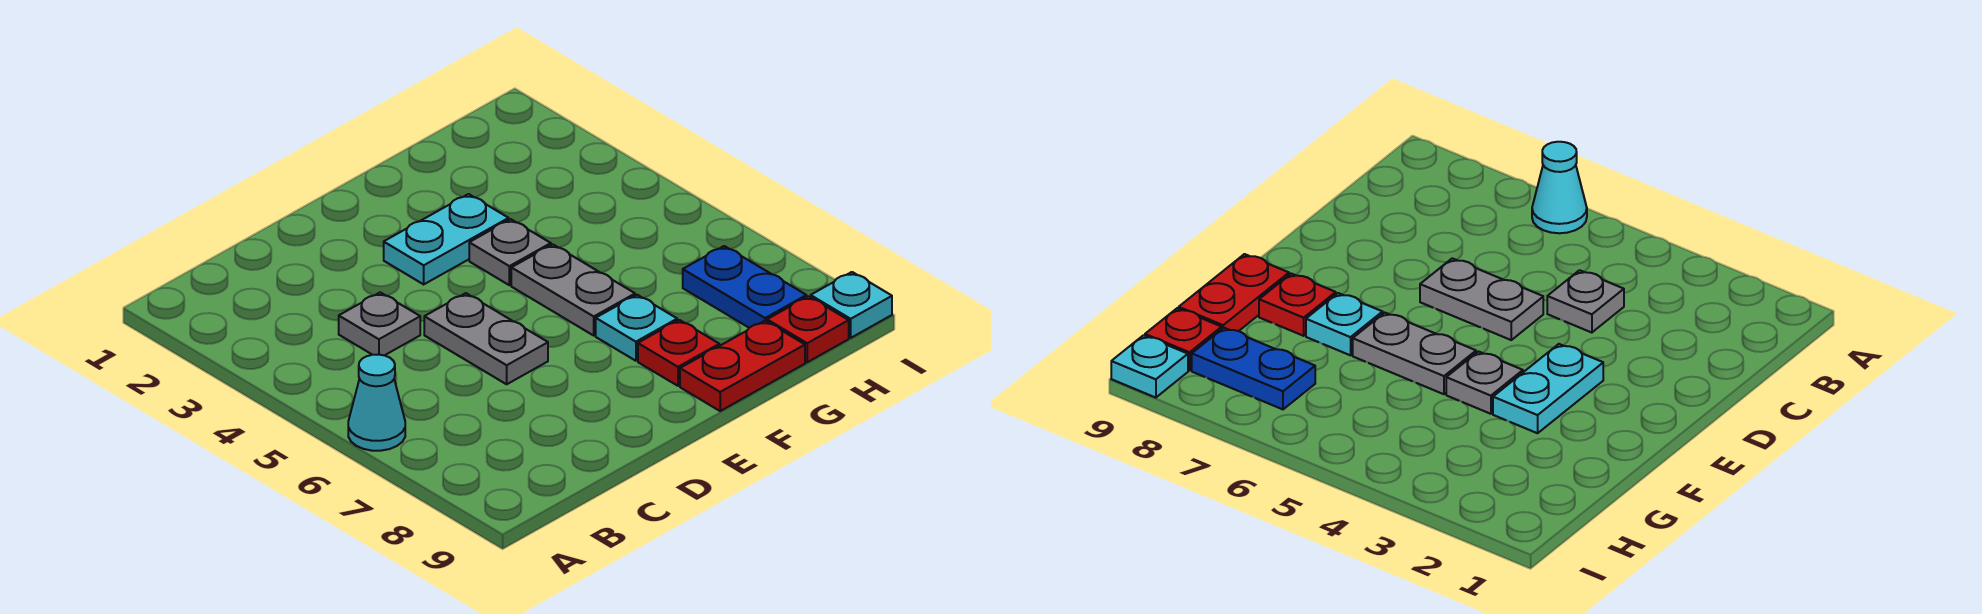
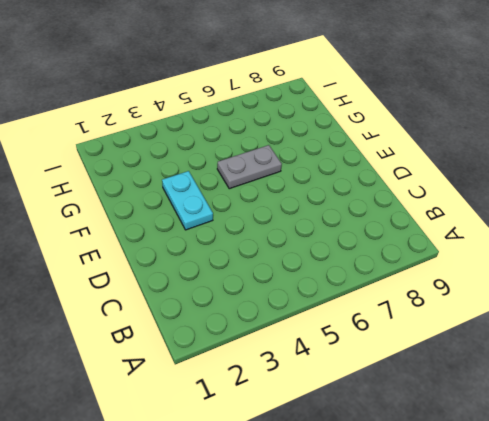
none -> cyan cone A6 level 1
none -> grey plate C4 level 1
none -> grey plate D5:D6 level 1

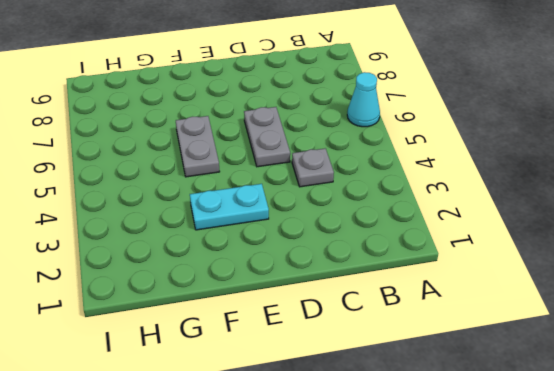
none -> grey plate F4 level 1
none -> cyan plate F7 level 1
none -> red plate F8 level 1

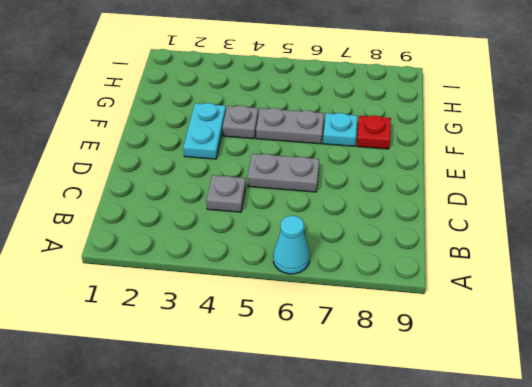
none -> red plate F9:G9 level 1
none -> blue plate H7:H8 level 1
none -> red plate H9 level 1

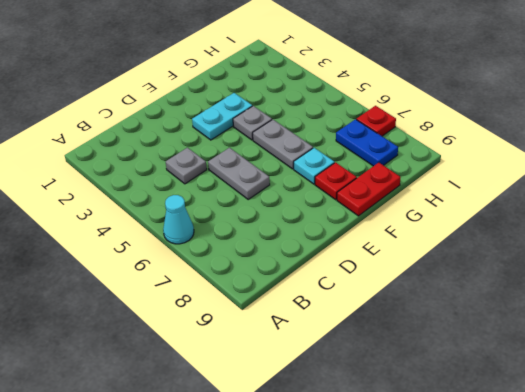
red plate I7 level 1 -> red plate H9 level 1
none -> cyan plate I9 level 1

